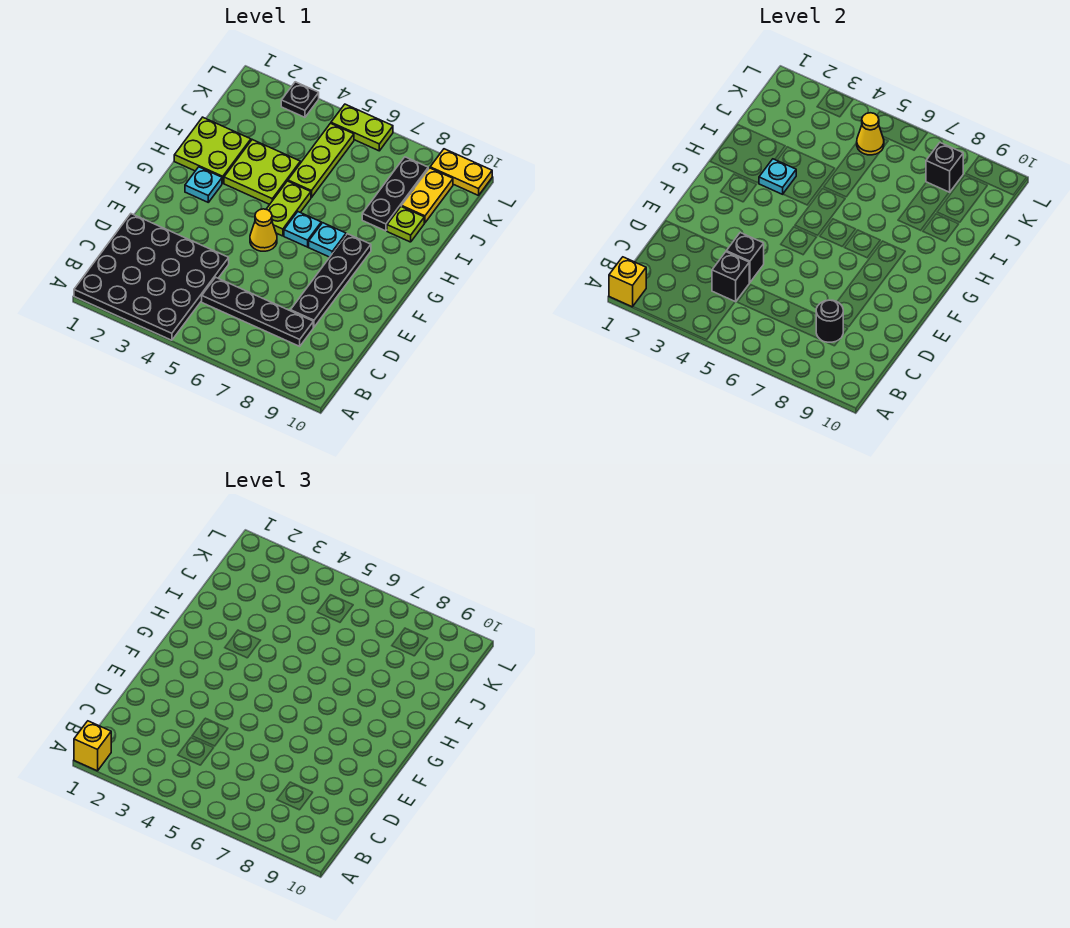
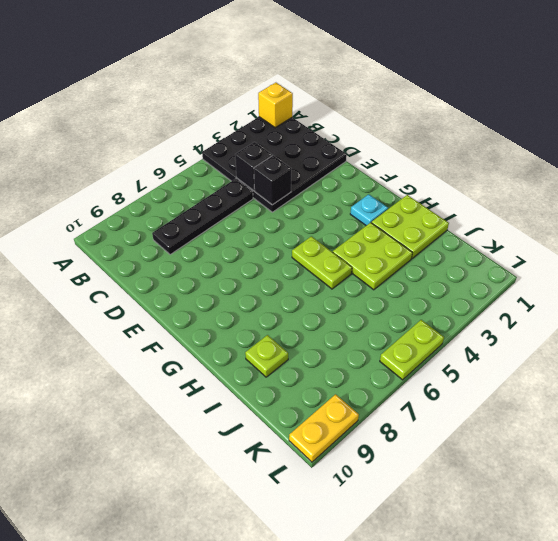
none -> black plate D8:G8 level 1
none -> yellow cone F5 level 1
none -> cyan plate G6 level 1

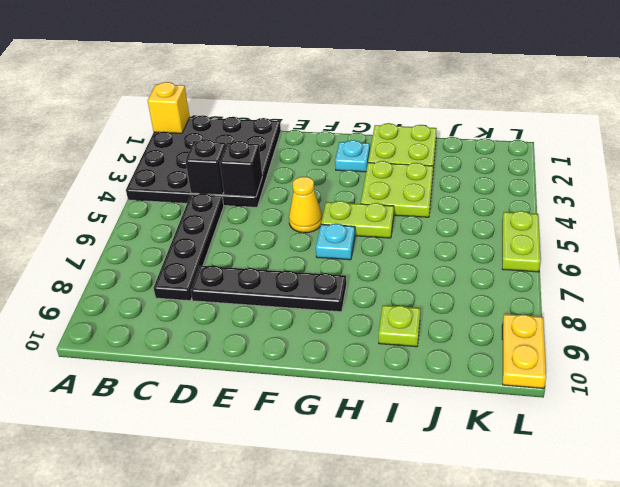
none -> cyan plate G7 level 1
none -> lime plate I5:K5 level 1
none -> black plate I8:K8 level 1

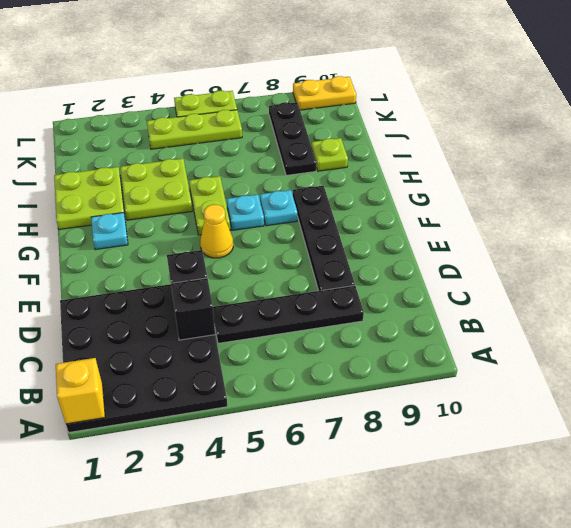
lime plate K4:K6 level 1 -> lime plate I5:K5 level 1
none -> yellow plate J9:K9 level 1
none -> black plate L3 level 1
none -> black round brick C8 level 2

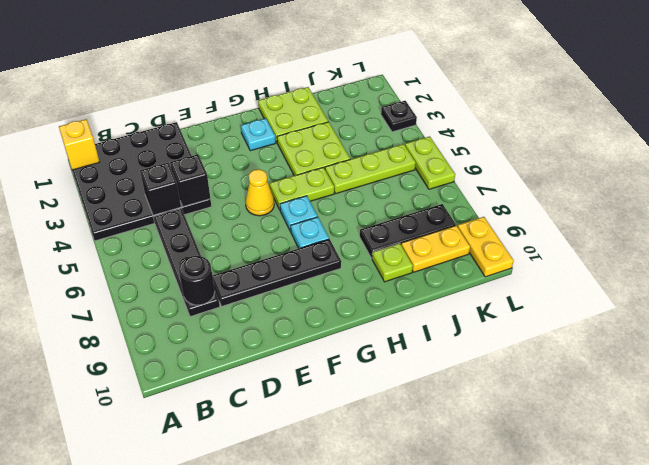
none -> cyan plate H3 level 2
none -> yellow cone K5 level 2
none -> black brick K8 level 2

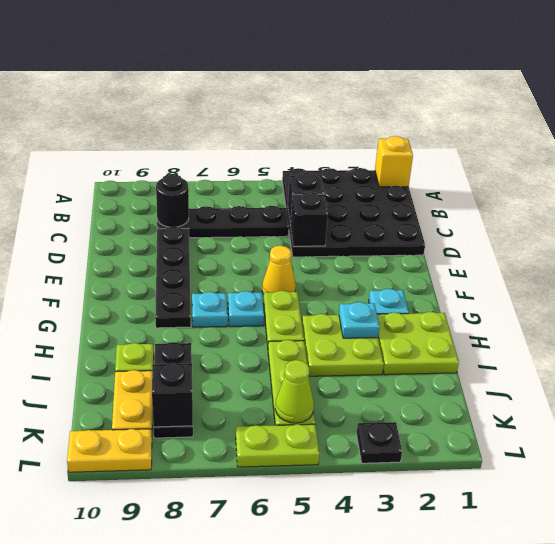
lime cone K5 level 2 -> yellow cone K5 level 2
none -> yellow brick A1 level 3

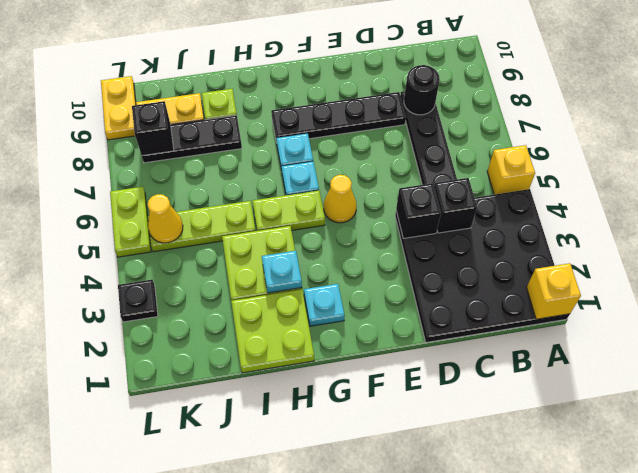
yellow brick A5 level 1 -> yellow brick A1 level 3

